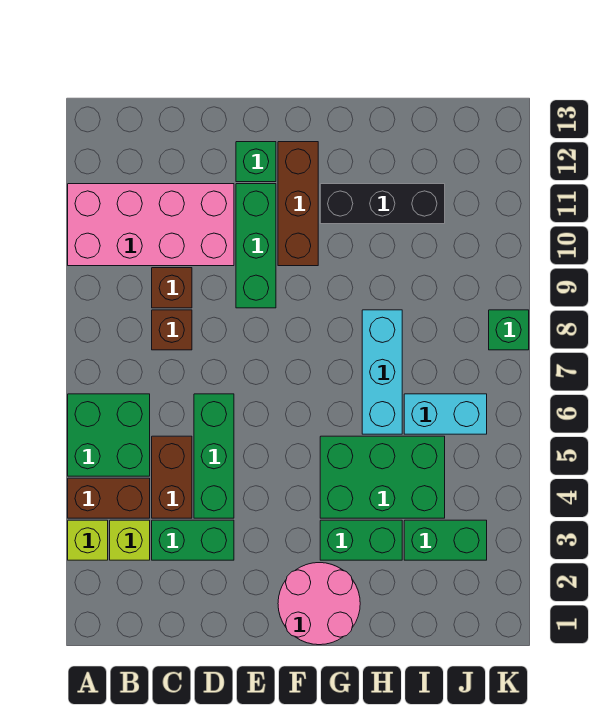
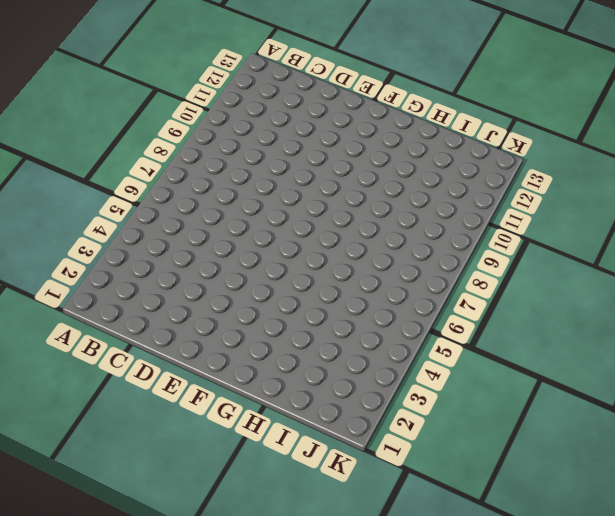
none -> lime brick A3 level 1
none -> brown brick A4:B4 level 1
none -> green brick A5:B6 level 1

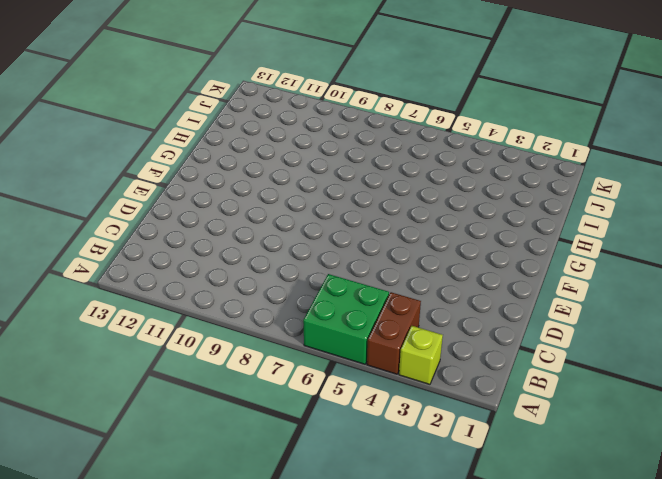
none -> pink brick A10:D11 level 1
none -> lime brick B3 level 1
none -> green brick C3:D3 level 1

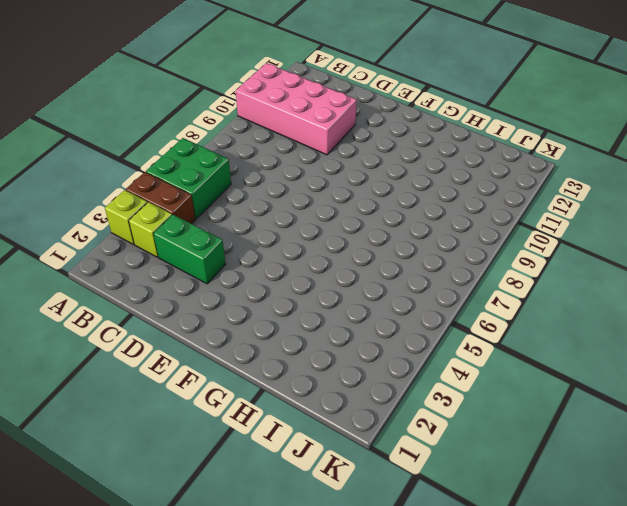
none -> brown brick C4:C5 level 1
none -> brown brick C8 level 1
none -> brown brick C9 level 1

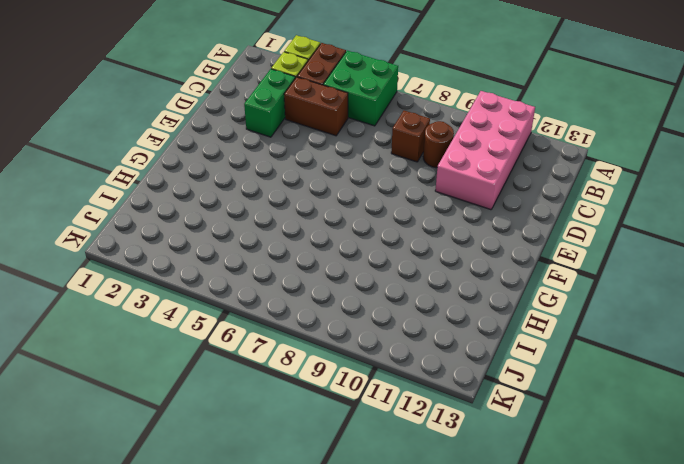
brown round brick C9 level 1 -> brown brick C9 level 1
none -> green brick D4:D6 level 1
none -> green brick E9:E11 level 1
none -> green brick E12 level 1

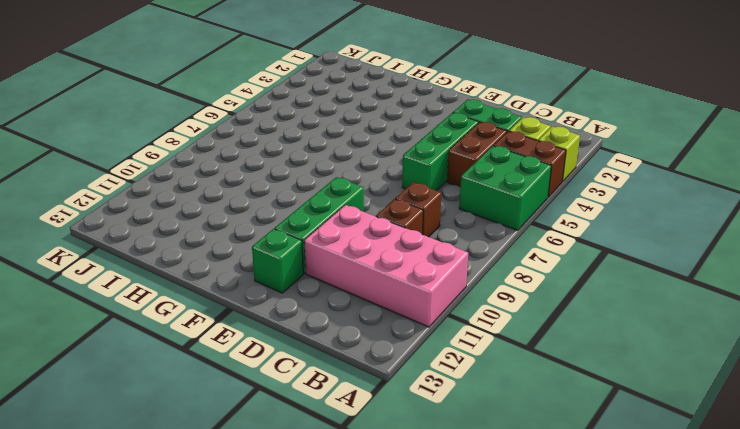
none -> pink round brick F1:G2 level 1
none -> brown brick F10:F12 level 1
none -> green brick G3:H3 level 1

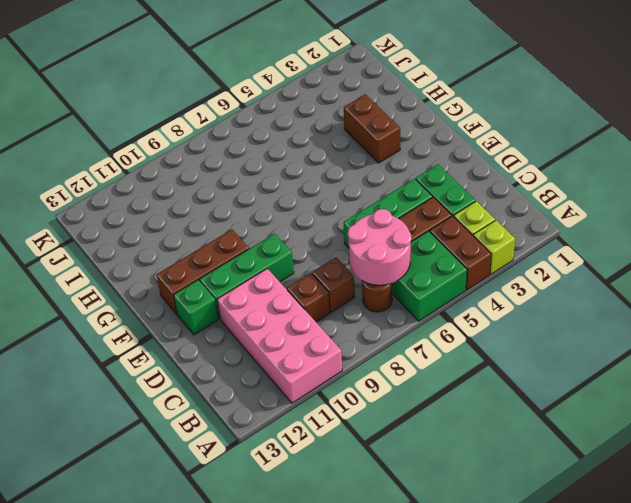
pink round brick B6:C7 level 2 -> pink round brick F1:G2 level 1
brown round brick B7 level 1 -> none
brown brick G3:H3 level 1 -> green brick G3:H3 level 1
none -> green brick G4:I5 level 1
none -> black brick G11:I11 level 1
none -> cyan brick H6:H8 level 1

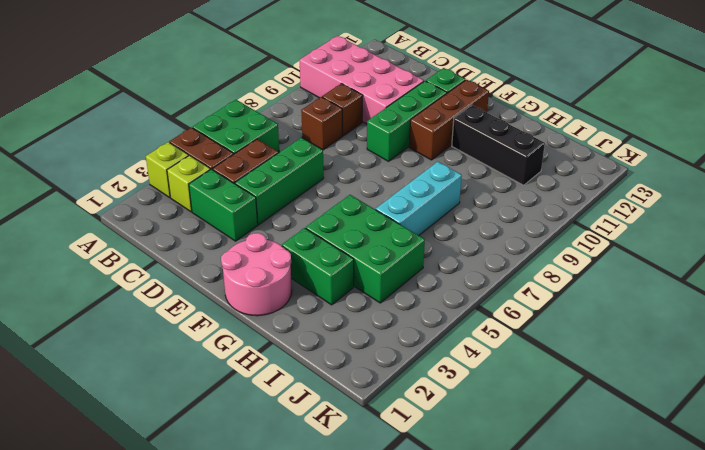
none -> green brick I3:J3 level 1
none -> cyan brick I6:J6 level 1
none -> green brick K8 level 1

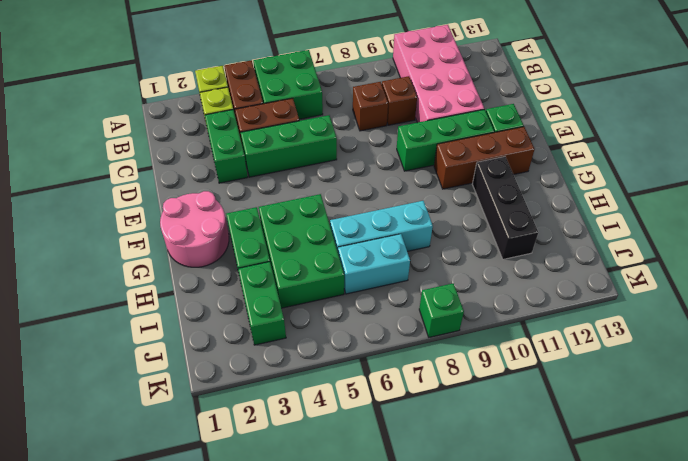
cyan brick I6:I7 level 1 -> cyan brick I6:J6 level 1

